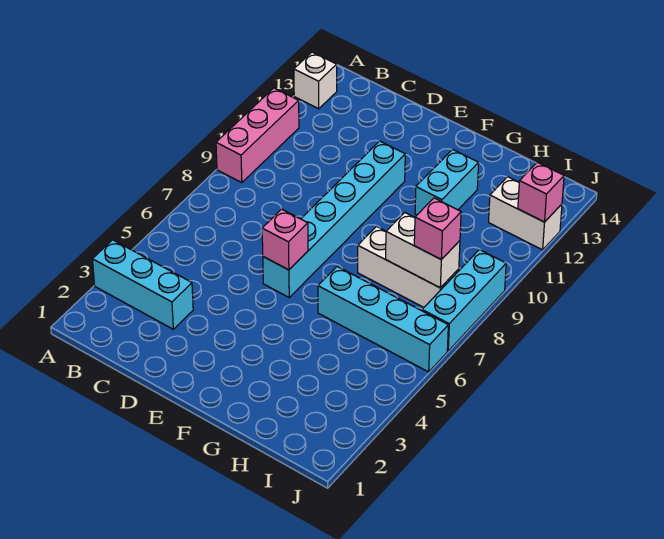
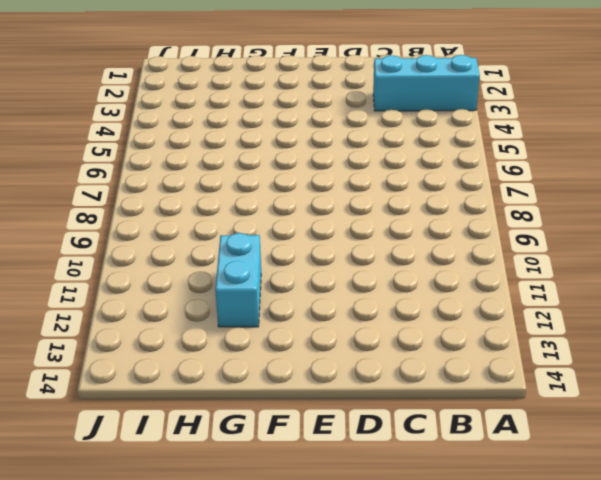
none -> pink brick A9:A11 level 1
none -> white brick A13 level 1
none -> cyan brick E6:E11 level 1

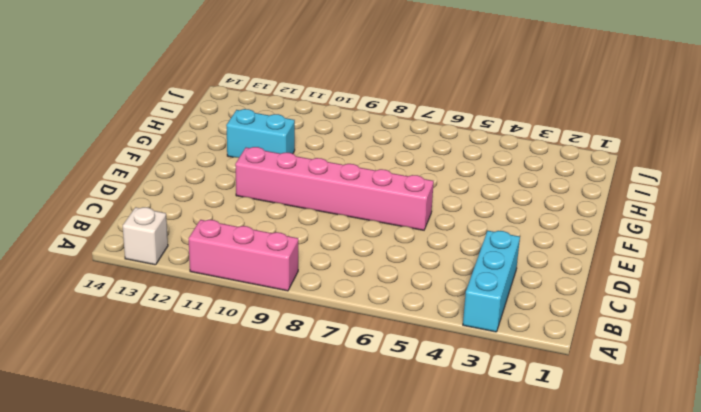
pink brick E6:E11 level 1 -> cyan brick E6:E11 level 1
none -> cyan brick G6:J6 level 1
none -> white brick G8:I8 level 1
none -> white brick I12:J12 level 1

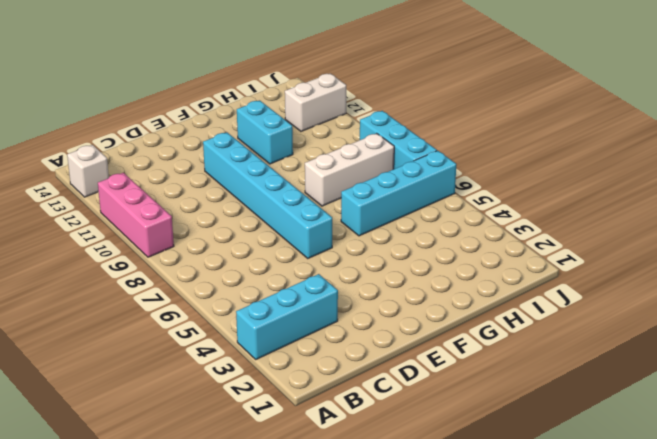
none -> pink brick E6 level 2
none -> white brick H8:I8 level 2
none -> pink brick J12 level 2

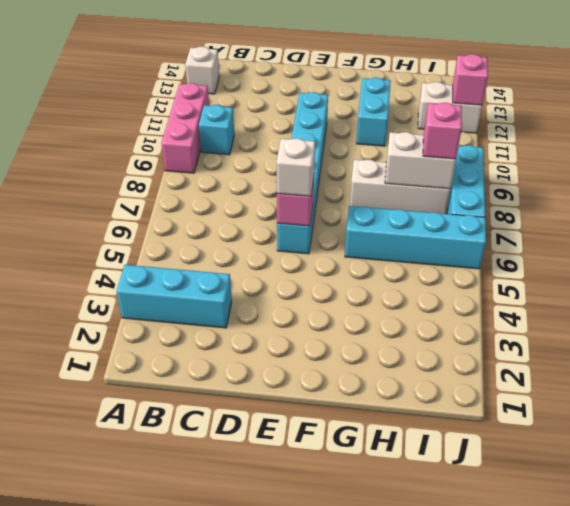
cyan brick B10 level 1 -> none
white brick E6 level 3 -> none

